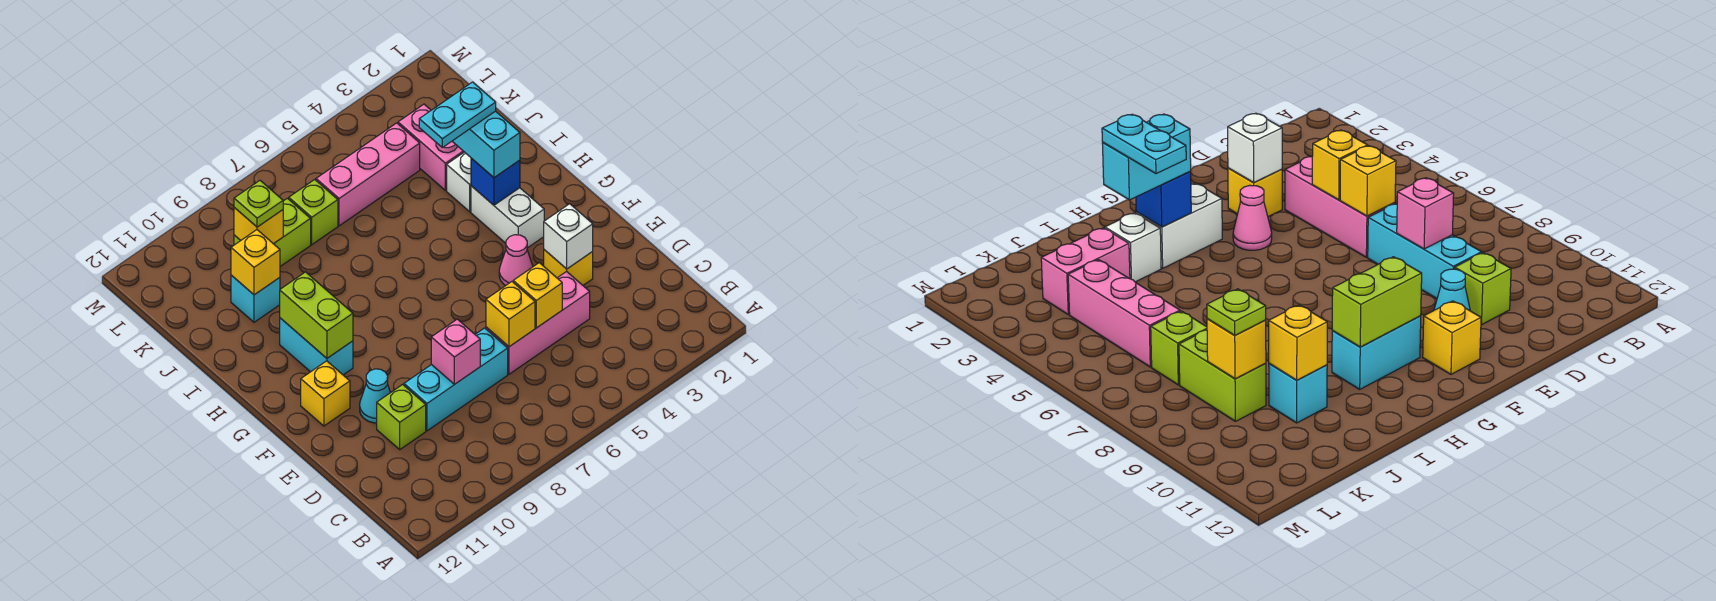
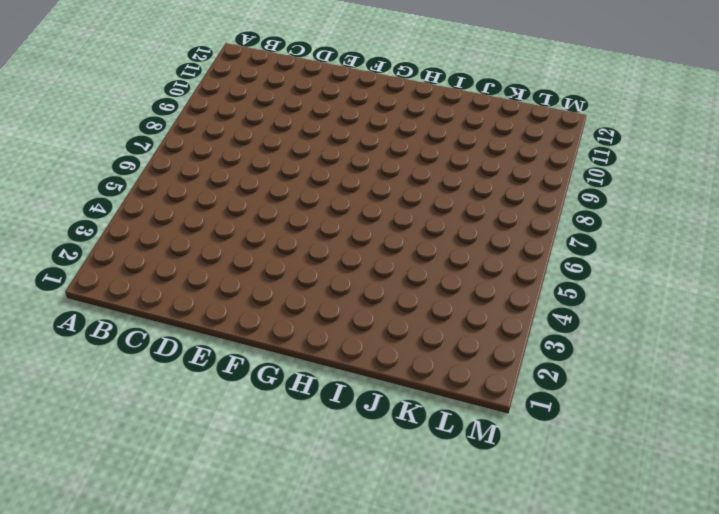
none -> pink brick D4:D6 level 1
none -> cyan brick D7:D9 level 1
none -> lime brick D10 level 1

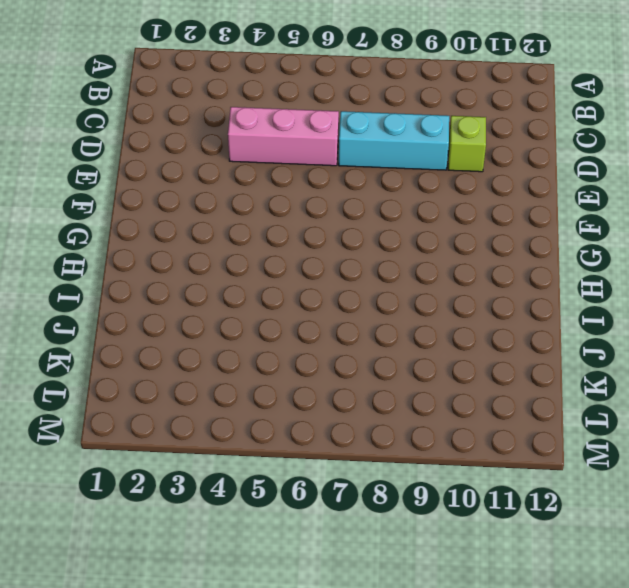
none -> yellow brick E3 level 1
none -> cyan cone E10 level 1
none -> pink cone F4 level 1

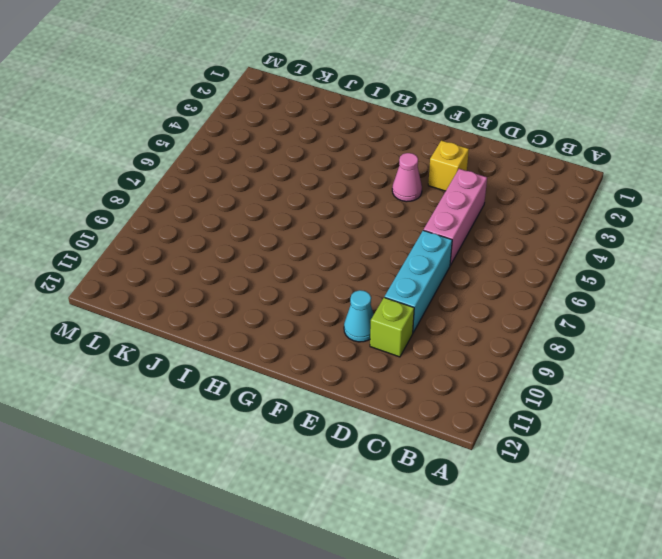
none -> yellow brick F11 level 1
none -> white brick G3:H3 level 1
none -> cyan brick G10:H10 level 1

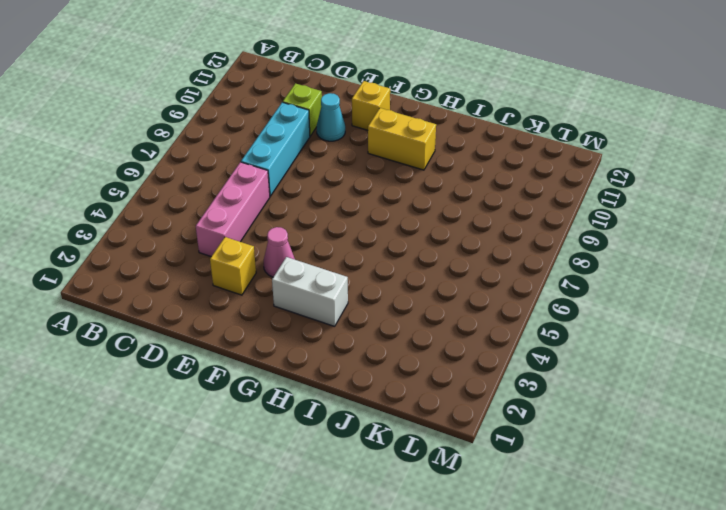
yellow brick G10:H10 level 1 -> cyan brick G10:H10 level 1
none -> white brick I3 level 1
none -> pink brick J3:K3 level 1
none -> cyan brick J10 level 1

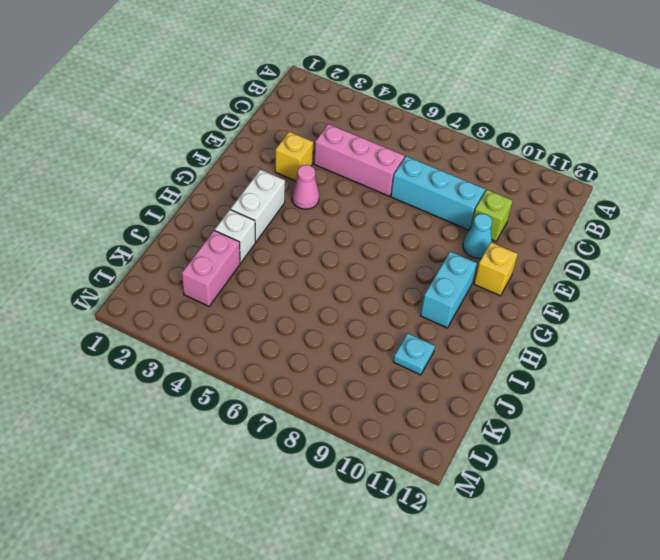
cyan plate J10 level 1 -> cyan brick J10 level 1
none -> pink brick K4:K6 level 1
none -> lime brick K7 level 1
none -> lime brick K8:K9 level 1

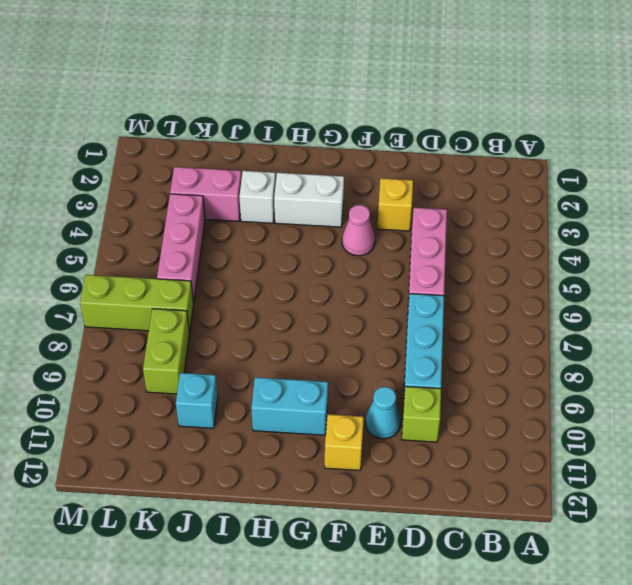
lime brick K7:M7 level 1 -> lime brick K7 level 1
none -> yellow brick D5 level 2
none -> yellow brick D6 level 2
none -> pink brick D8 level 2

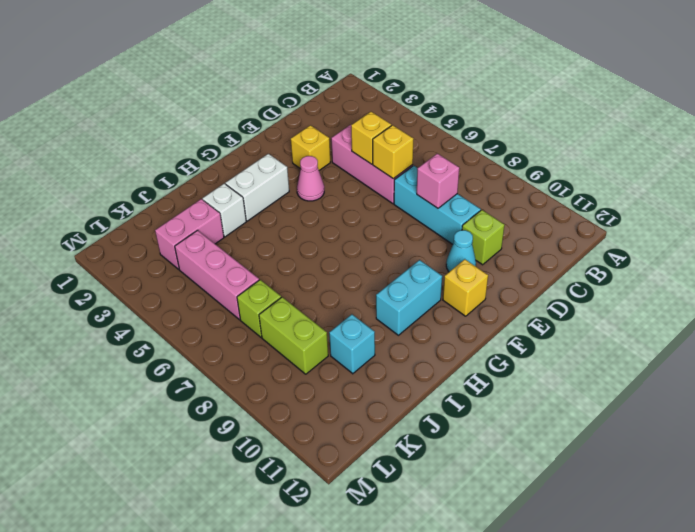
none -> white brick E3 level 2
none -> lime brick G10:H10 level 2
none -> blue brick H3 level 2

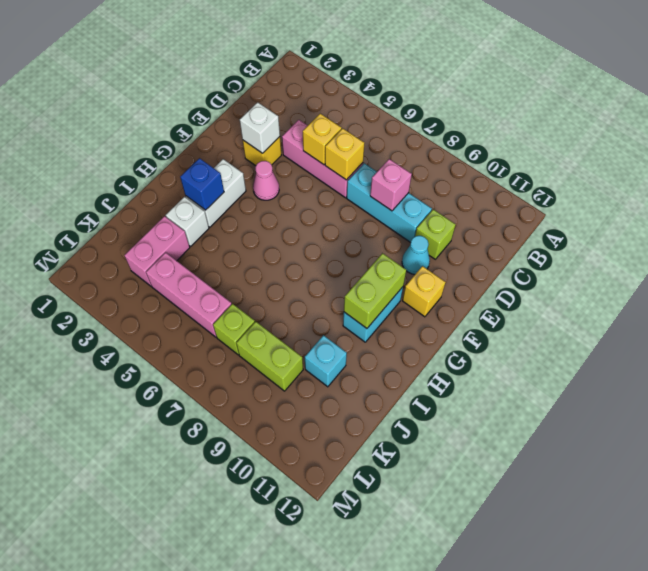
none -> yellow brick J10 level 2
none -> yellow brick K9 level 2
none -> cyan brick H3:I3 level 3

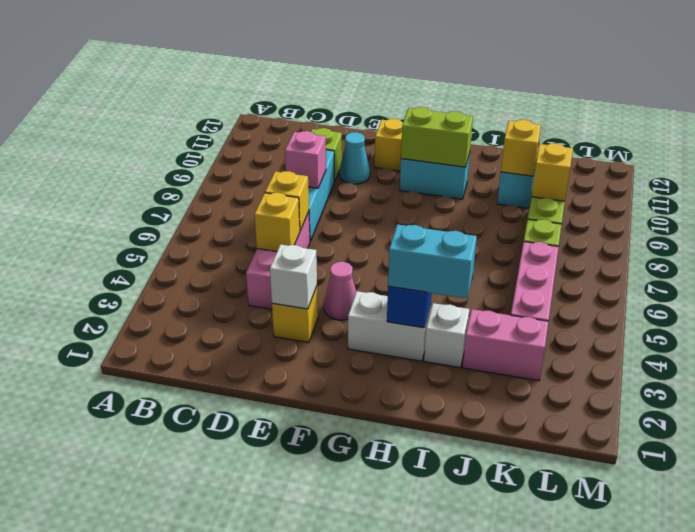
none -> lime plate K9 level 3
none -> cyan plate I3:I4 level 4

